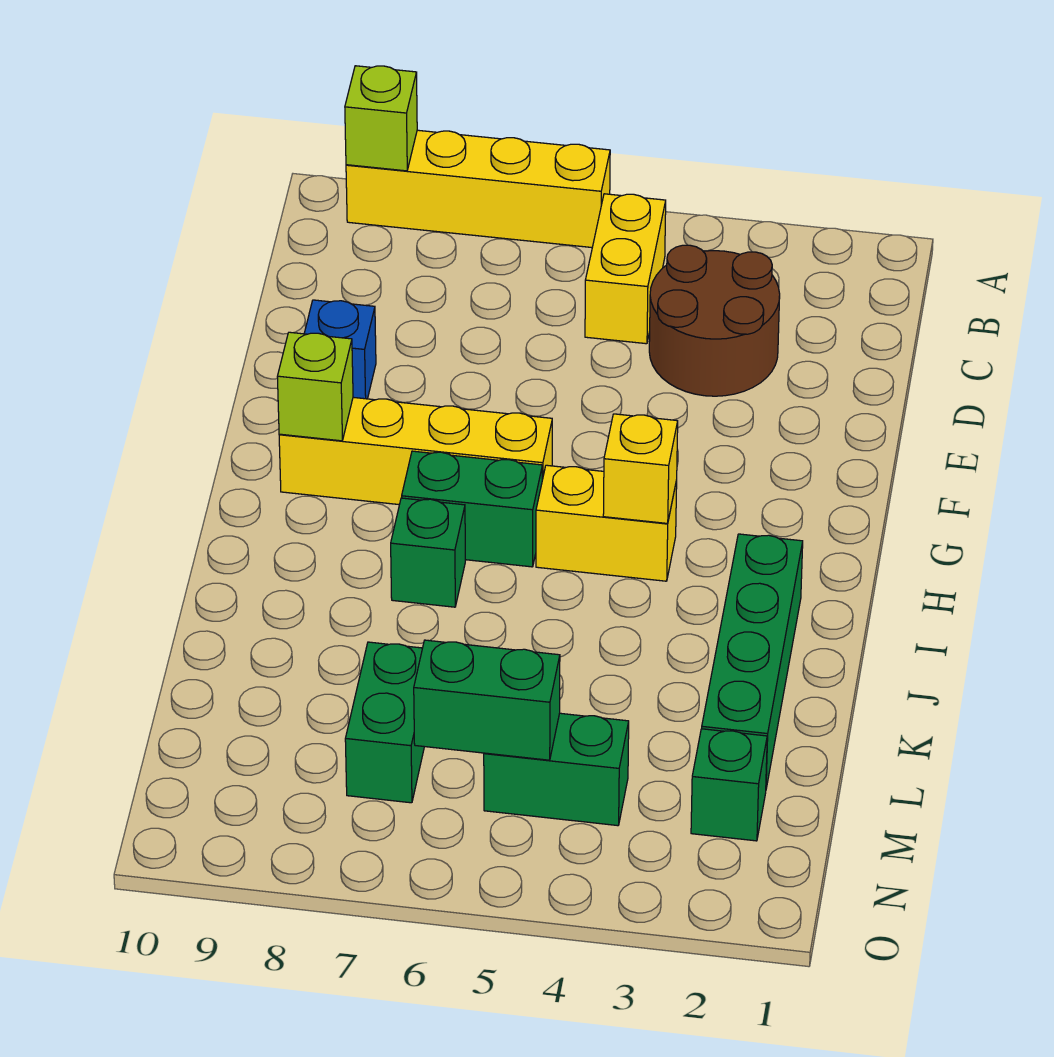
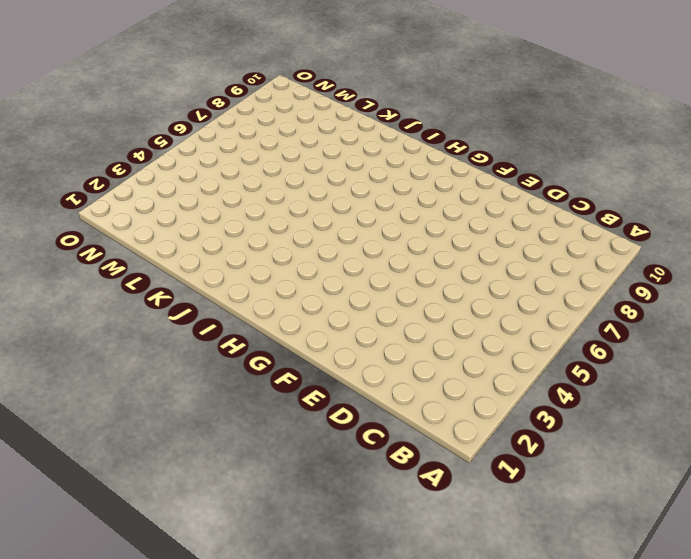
none -> yellow brick A6:A9 level 1
none -> yellow brick B5:C5 level 1
none -> brown round brick C3:D4 level 1

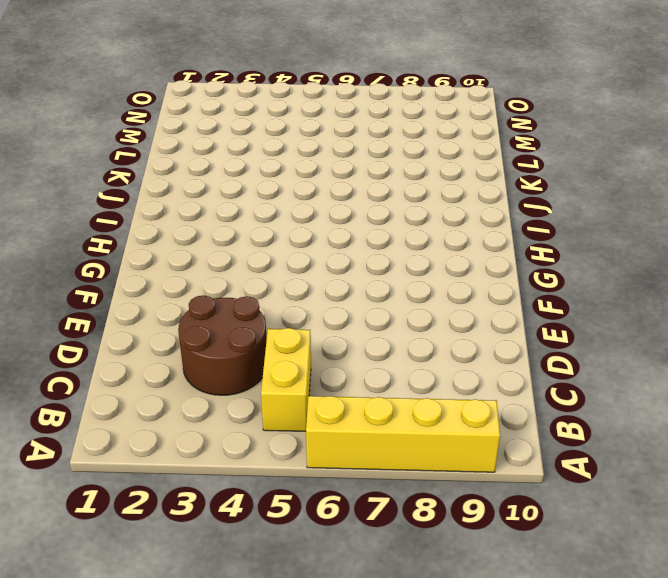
none -> blue brick E9 level 1
none -> yellow brick G6:G9 level 1
none -> yellow brick H4:H5 level 1

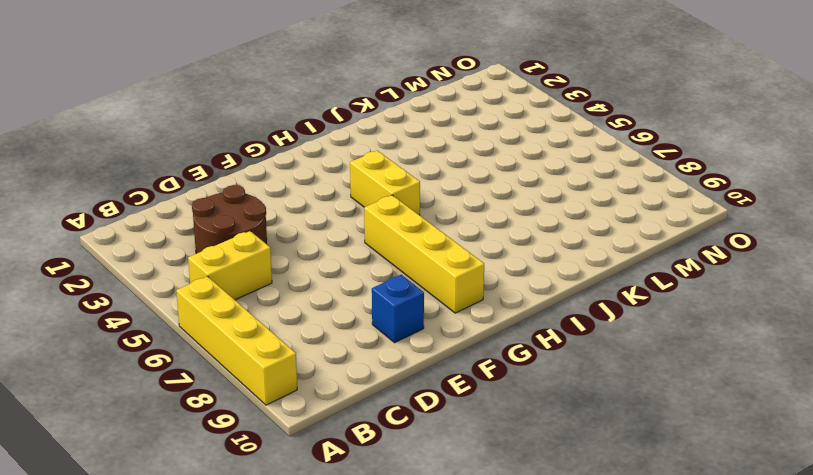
none -> green brick H6:H7 level 1
none -> green brick I2:L2 level 1
none -> green brick I7 level 1

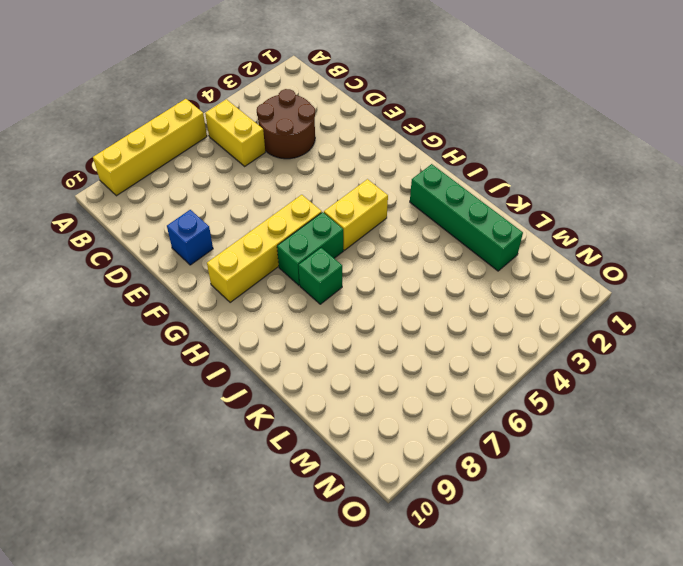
none -> green brick L7:M7 level 1
none -> green brick M2 level 1
none -> green brick M4:M5 level 1

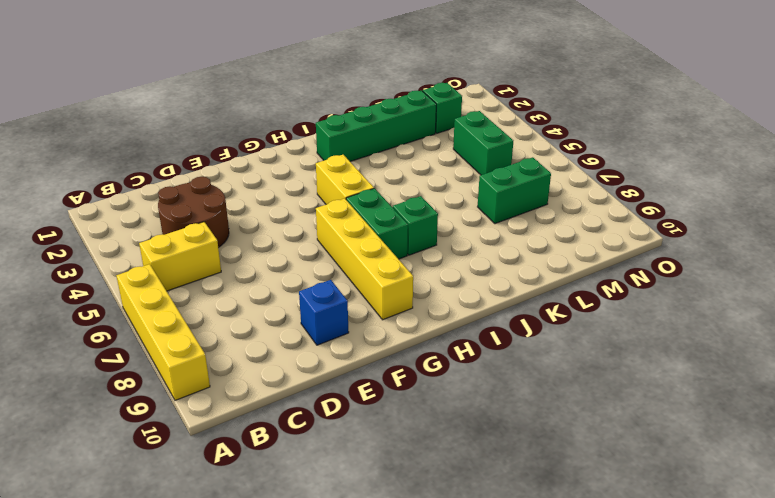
none -> lime brick A9 level 2
none -> lime brick G9 level 2
none -> yellow brick H4 level 2

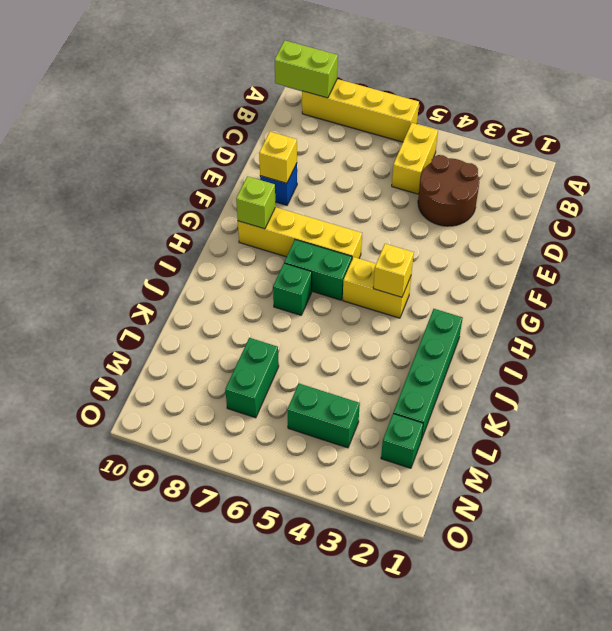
lime brick A9:A10 level 2 -> lime brick A9 level 2
yellow brick E9 level 2 -> none
none -> green brick M5:M6 level 2

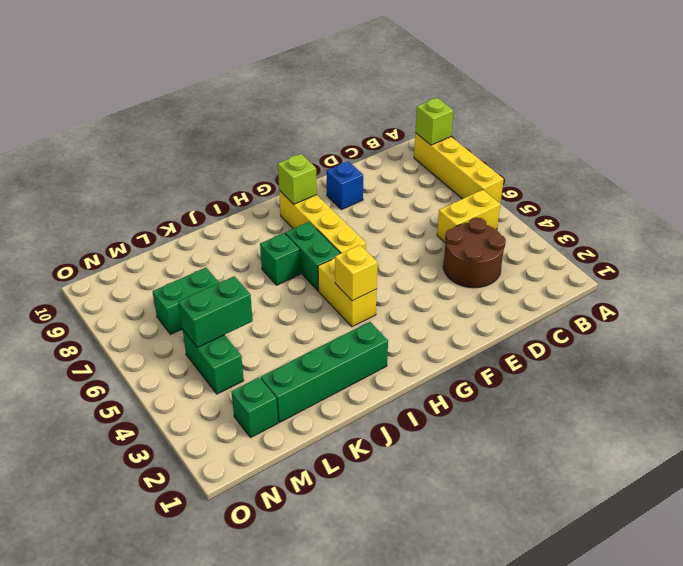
green brick L5:M5 level 2 -> green brick M5:M6 level 2

